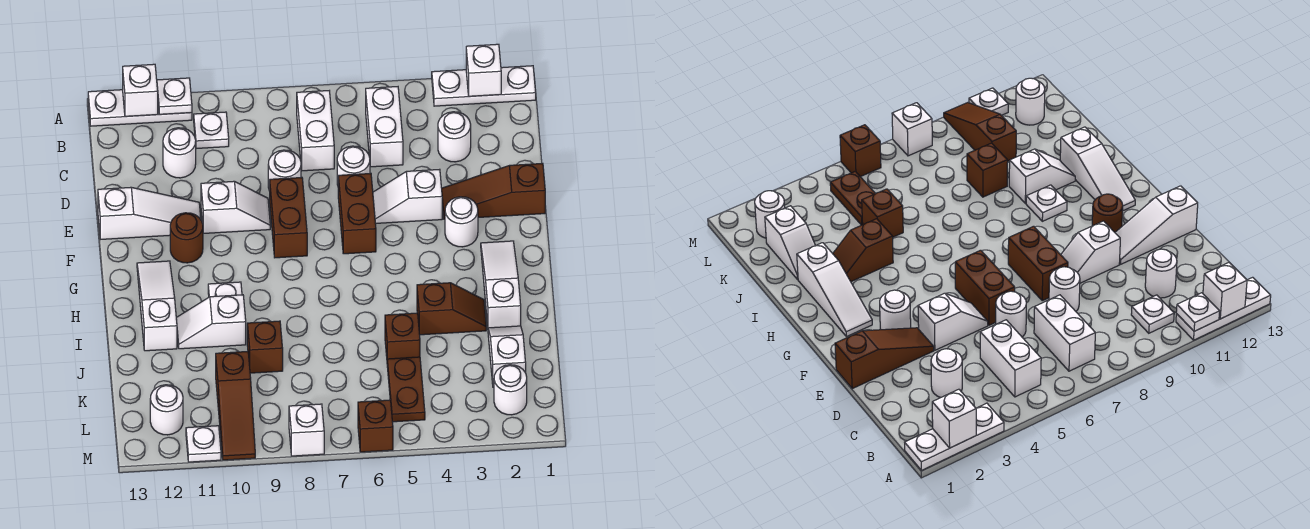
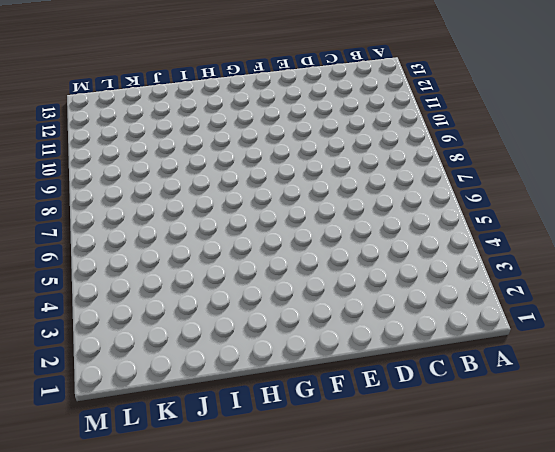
none -> white plate A1:A3 level 1
none -> white plate A11:A13 level 1
none -> white brick B5:C5 level 1
none -> white brick B7:C7 level 1

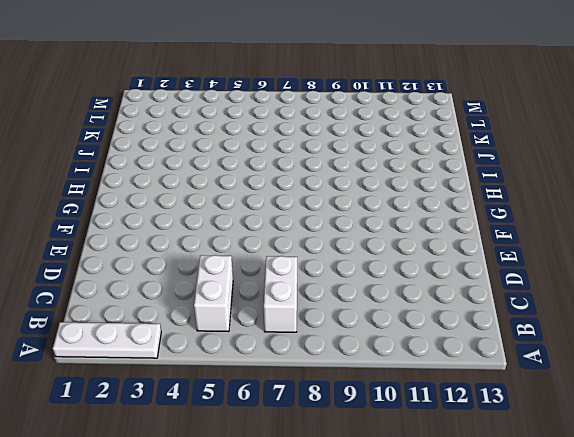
none -> white plate A11:A13 level 1
none -> white plate B10 level 1
none -> white round brick C3 level 1
none -> white round brick C11 level 1

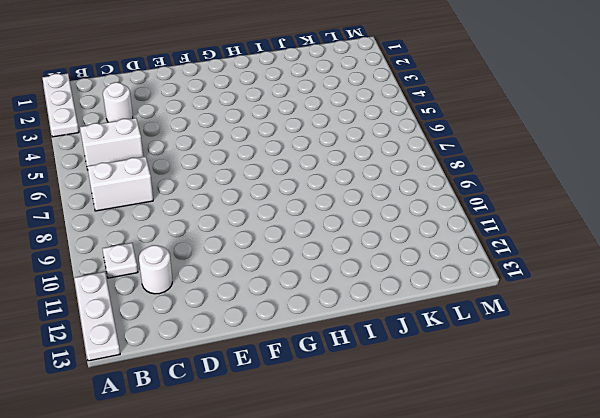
none -> white round brick D6 level 1
none -> white round brick D8 level 1
none -> brown slope E1:E3 level 1 top 1
none -> white slope E4:E5 level 1 top 4

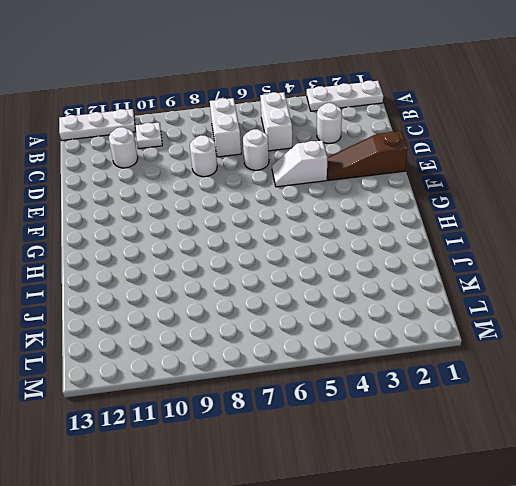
none -> brown brick E6:F6 level 1
none -> brown brick E8:F8 level 1
none -> white slope E9:E10 level 1 top 10
none -> white slope E11:E13 level 1 top 13

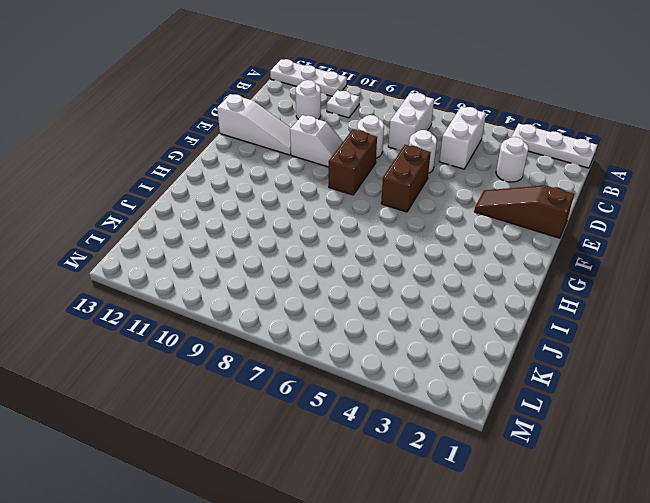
none -> white slope E4:E5 level 1 top 4
none -> white round brick F3 level 1
none -> brown round brick F11 level 1
none -> white slope G2:I2 level 1 top I

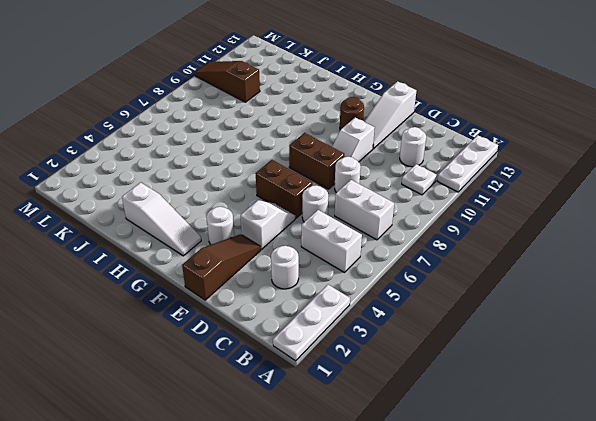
none -> white slope G12:I12 level 1 top I
none -> white plate H10 level 1
none -> brown slope I3:I4 level 1 top 4
none -> white slope I10:I11 level 1 top 10

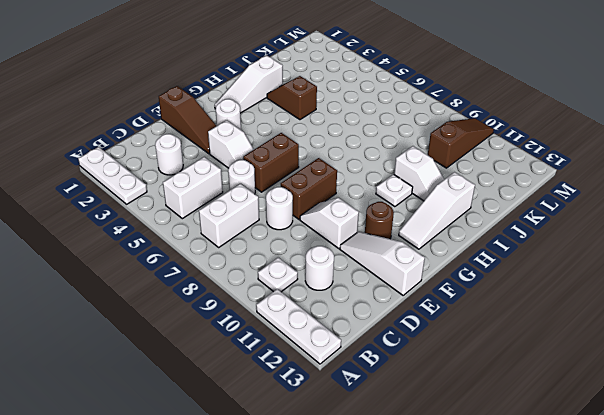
none -> white slope J2:K2 level 1 top K
none -> brown brick J5 level 1
none -> brown brick J9 level 1
none -> brown plate K5:L5 level 1

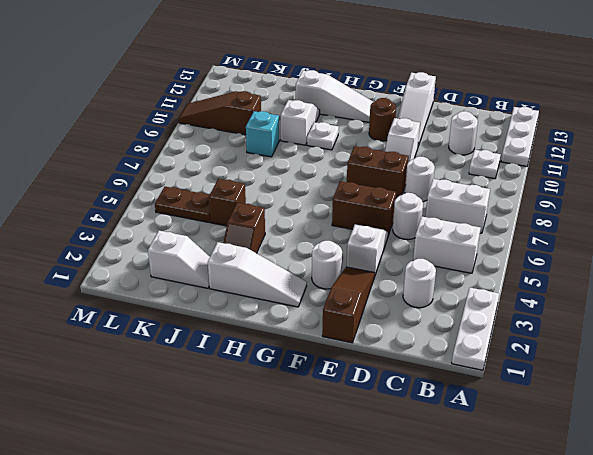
cyan brick J9 level 1 -> brown brick J9 level 1
none -> white round brick L2 level 1
none -> white round brick L12 level 1
none -> brown brick M6 level 1
none -> white brick M8 level 1

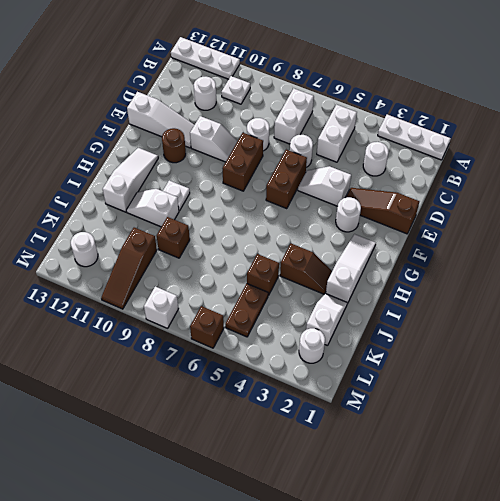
none -> white plate M11 level 1
none -> white brick A2 level 2
none -> white plate A11 level 2
none -> white brick A12 level 2

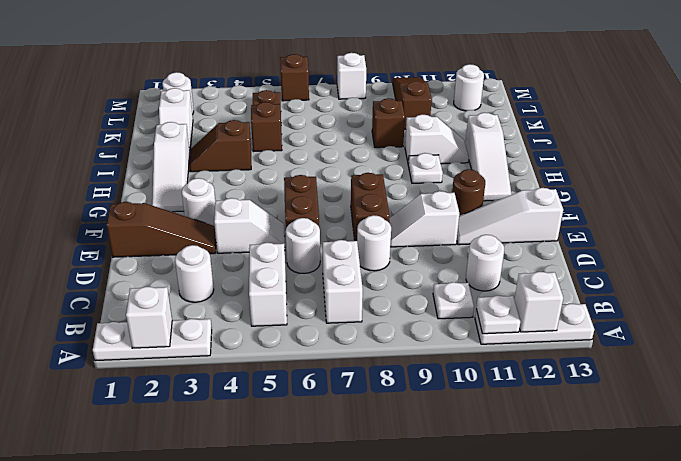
none -> white plate M11 level 1

